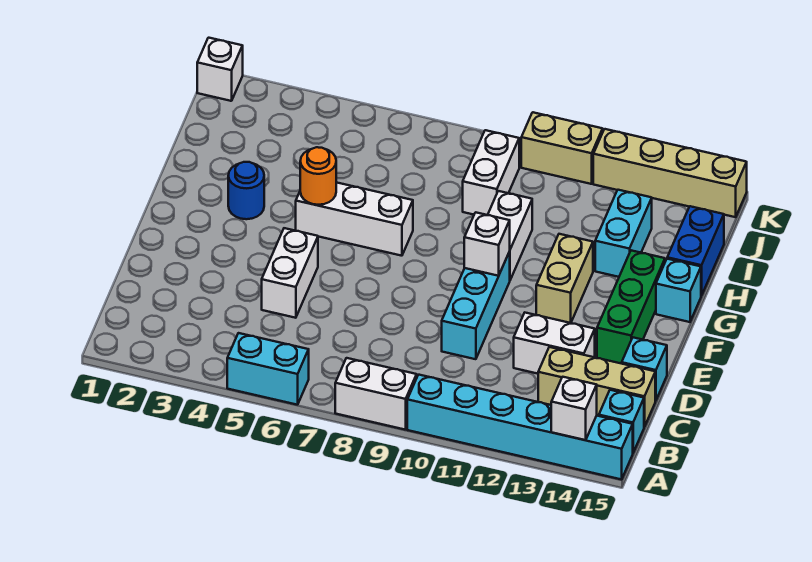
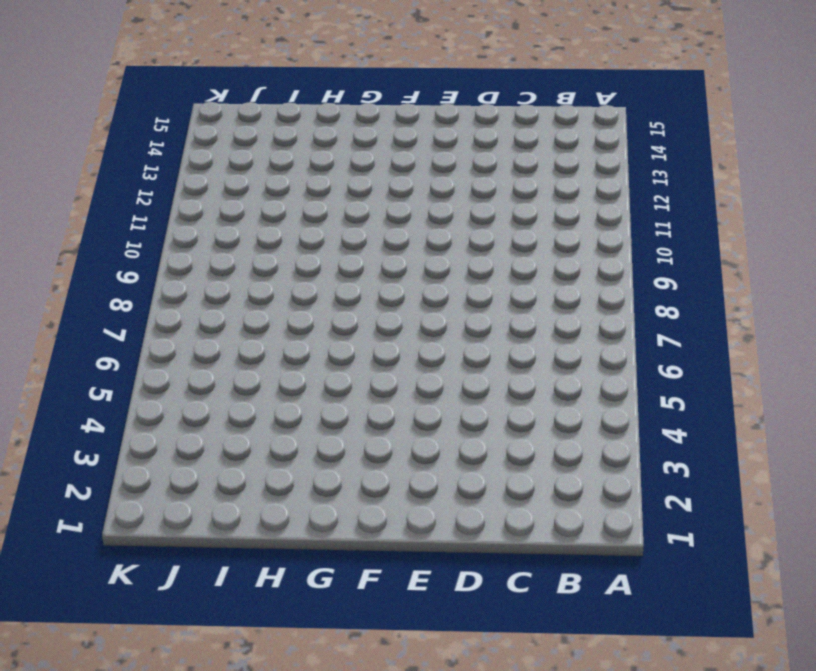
none -> cyan brick A5:A6 level 1
none -> white brick A8:A9 level 1
none -> cyan brick A10:A15 level 1

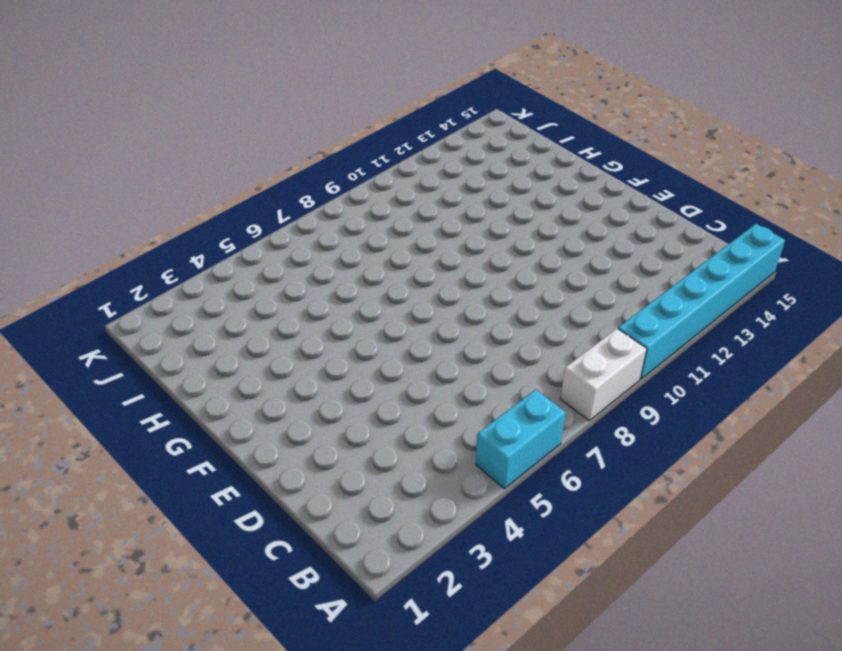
none -> cyan brick B15 level 1
none -> tan brick C13:C15 level 1
none -> white brick D5:E5 level 1

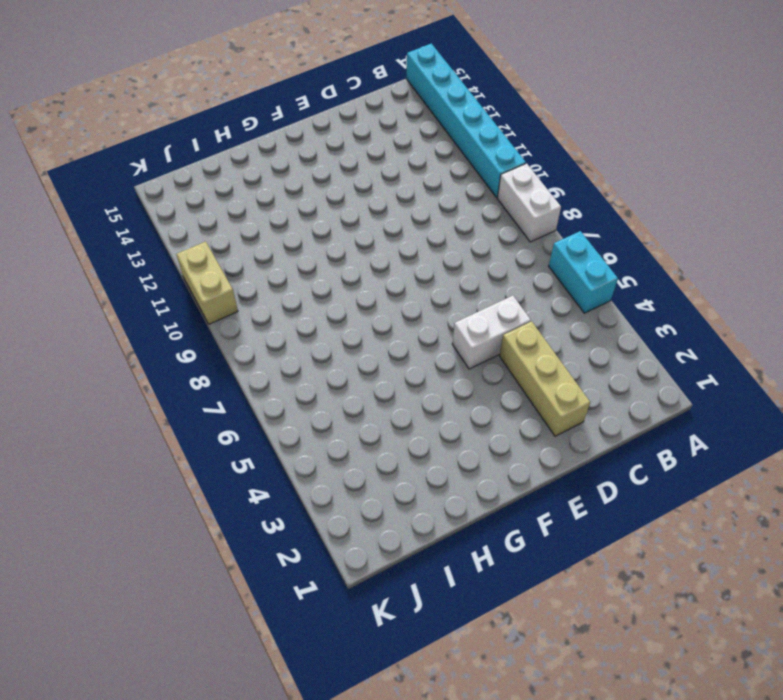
tan brick D2:D4 level 1 -> tan brick C13:C15 level 1
none -> cyan brick B15 level 1
none -> cyan brick D10:F10 level 1
none -> white brick D12:D13 level 1

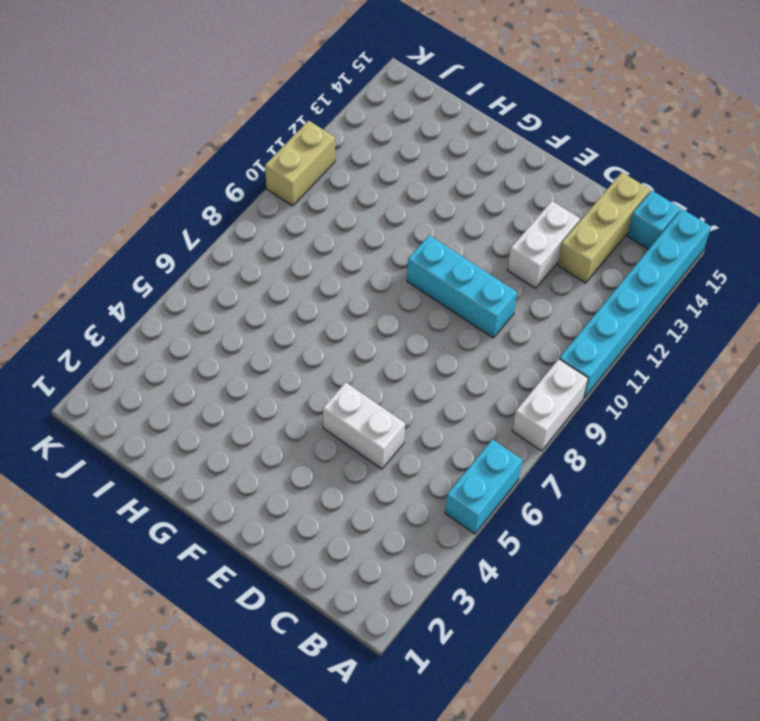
none -> cyan brick D15 level 1
none -> green brick E14:G14 level 1
none -> tan brick F12:G12 level 1

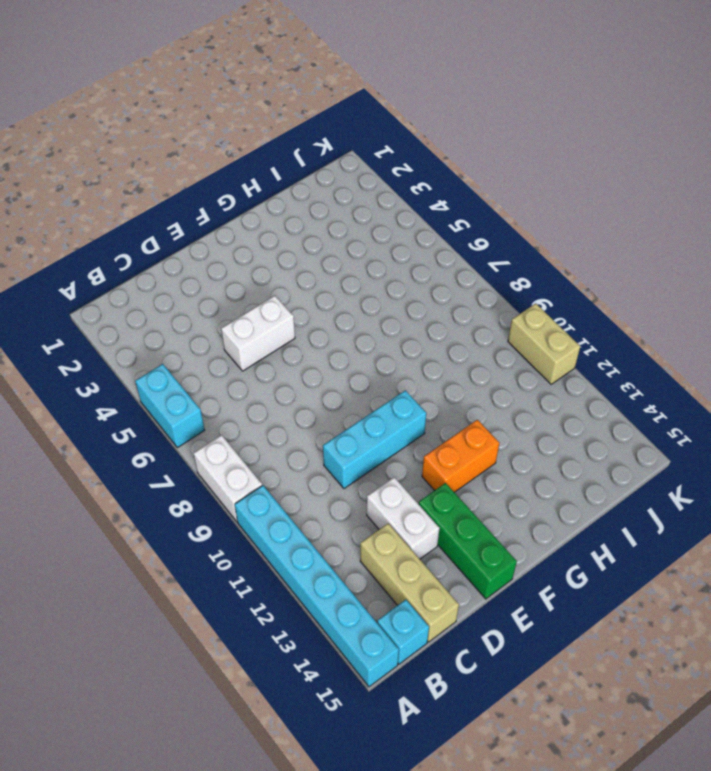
green brick E13:E15 level 1 -> green brick E14:G14 level 1
orange brick F12:G12 level 1 -> tan brick F12:G12 level 1
none -> cyan brick D15 level 1
none -> blue round brick G3 level 1
none -> white brick G5:G7 level 1

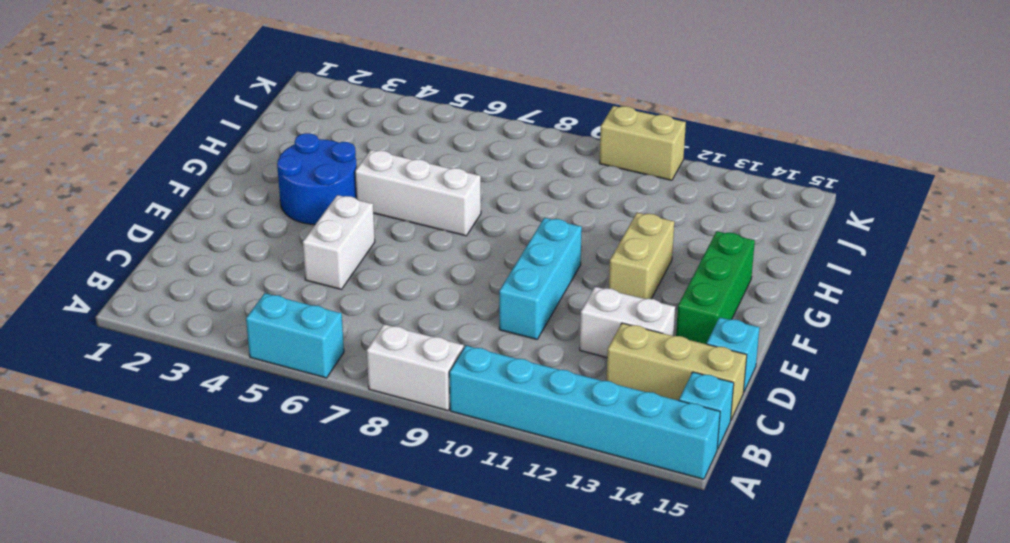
blue round brick F3:G4 level 1 -> blue round brick G3 level 1
none -> white brick G10:H10 level 1
none -> cyan brick G15 level 1
none -> cyan brick H13:I13 level 1

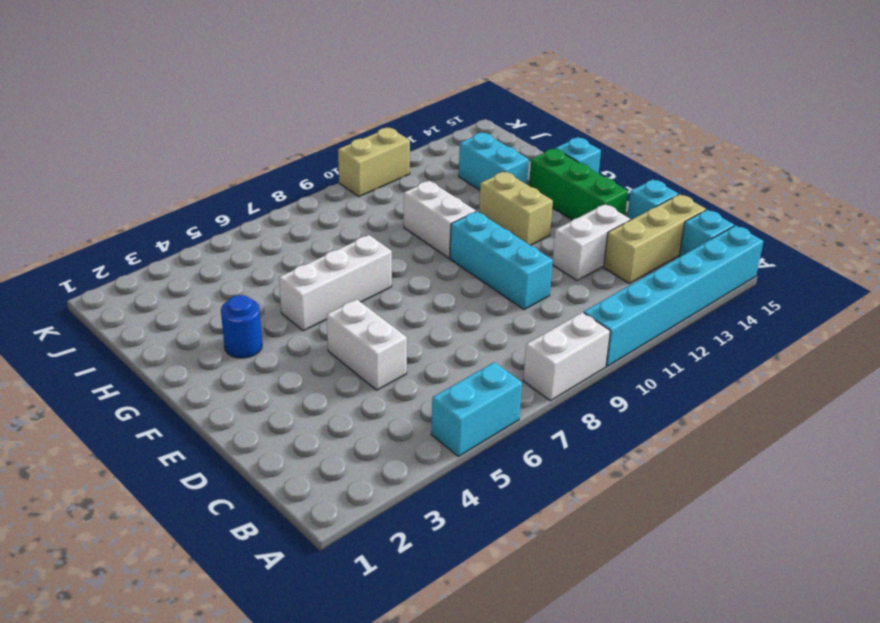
none -> blue brick H15:I15 level 1
none -> white brick I9:J9 level 1
none -> white brick K1 level 1

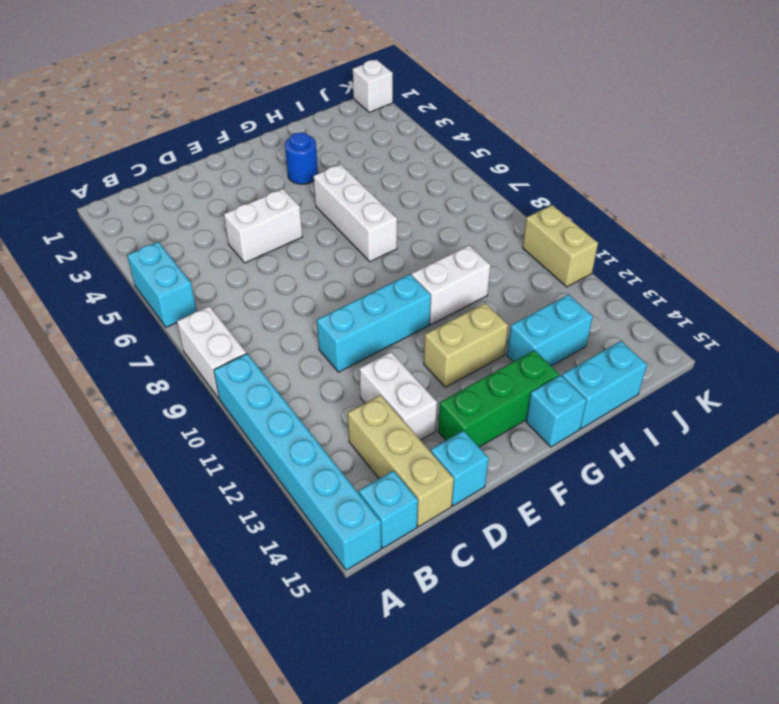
cyan brick H15:I15 level 1 -> blue brick H15:I15 level 1
none -> white brick I9:J9 level 1
none -> tan brick K12:K15 level 1
none -> white brick A14 level 2

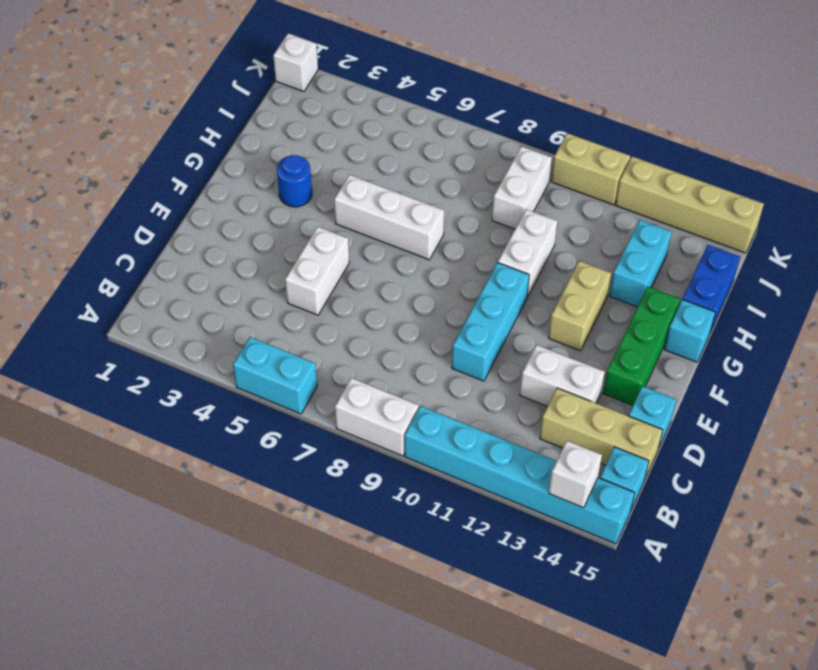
none -> white brick F10 level 2
none -> orange round brick G5 level 2

